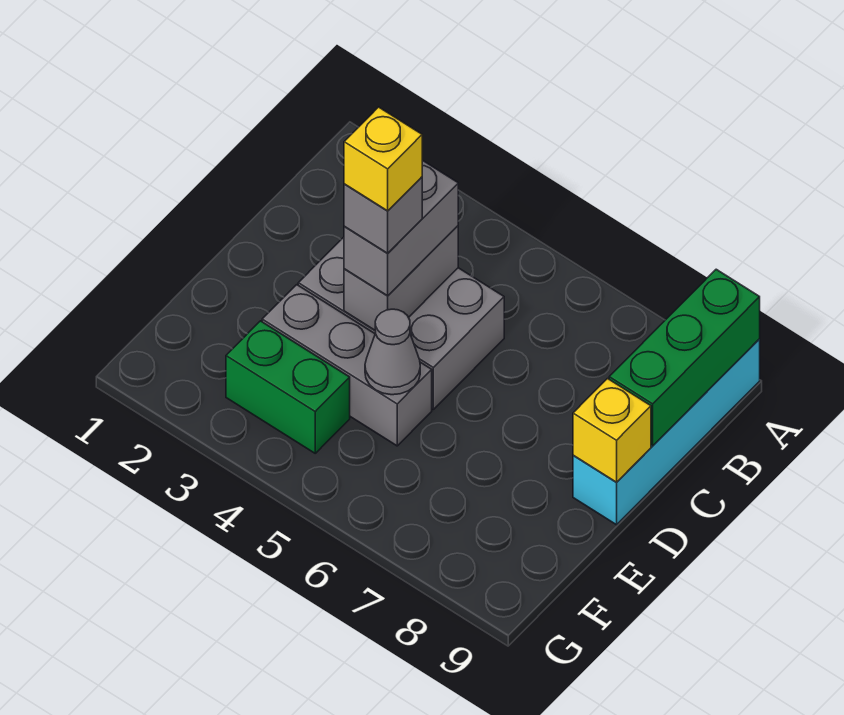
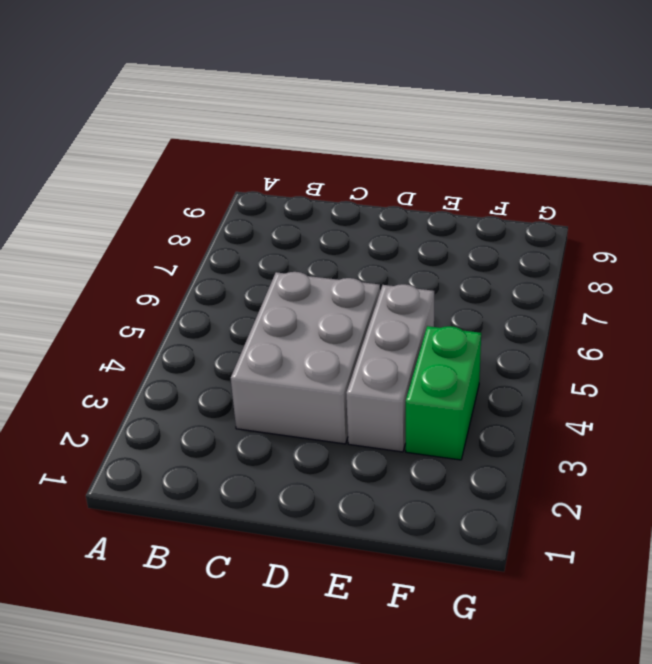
none -> cyan brick A9:D9 level 1
none -> green brick A9:C9 level 2

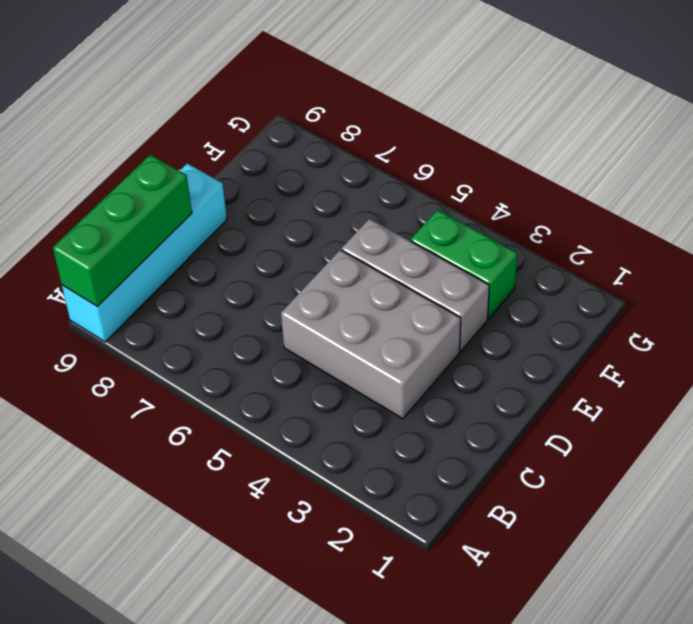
none -> grey brick C4:D4 level 2
none -> yellow brick D9 level 2

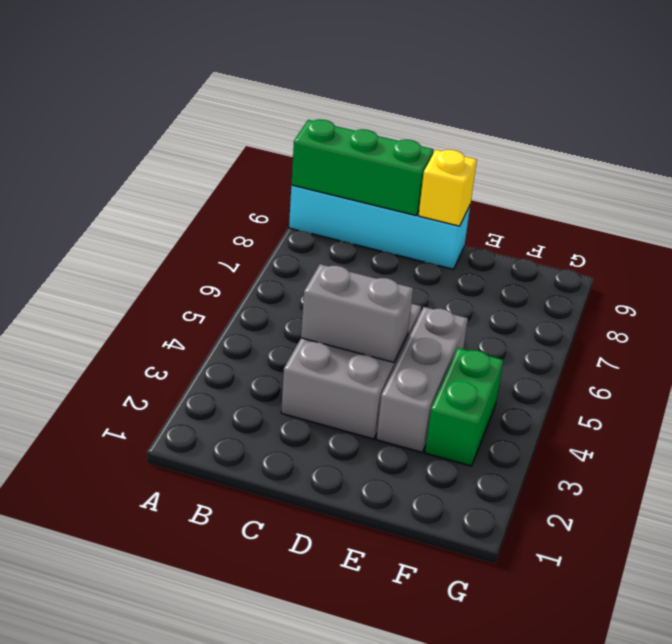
none -> grey cone E5 level 2
none -> grey brick C4:D4 level 3

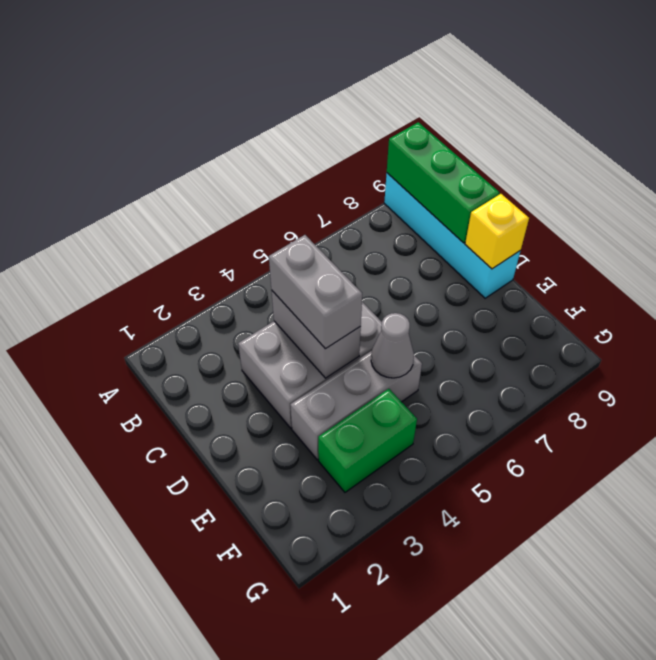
none -> grey brick D4 level 4
none -> yellow brick D4 level 5

